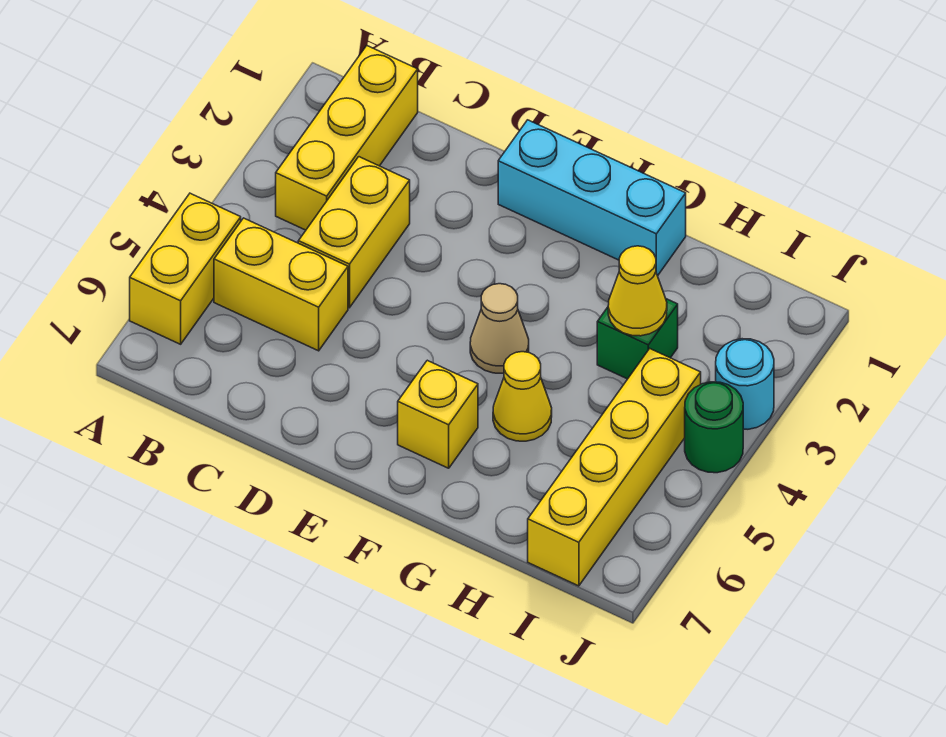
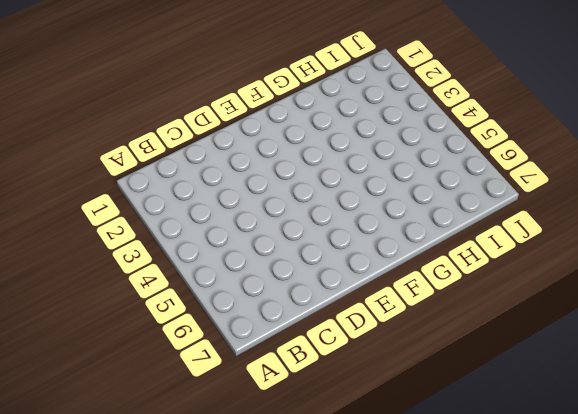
none -> yellow brick A5:A6 level 1
none -> yellow brick B1:B3 level 1
none -> yellow brick B5:C5 level 1

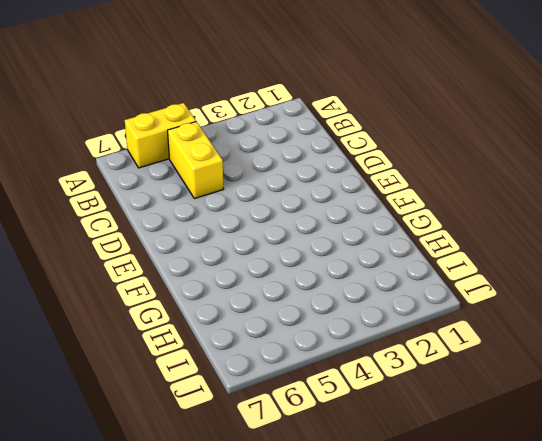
none -> yellow brick B1:B3 level 1
none -> yellow brick C3:C4 level 1
none -> cyan brick E1:G1 level 1

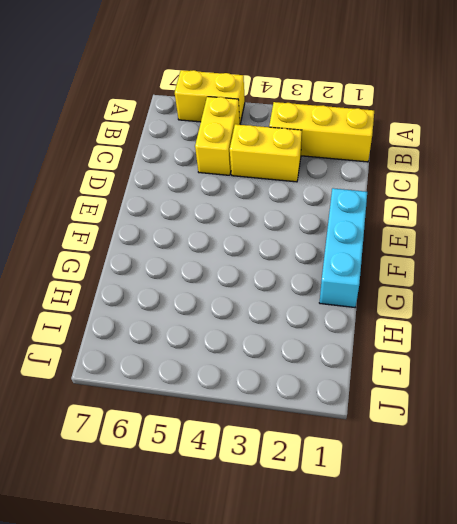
none -> tan cone F4 level 1
none -> yellow brick F6 level 1
none -> yellow cone G5 level 1

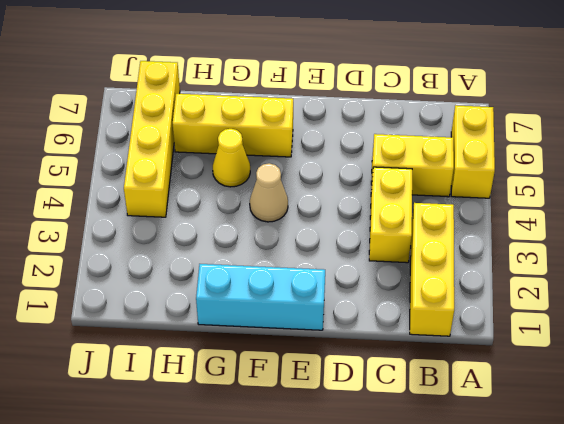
yellow brick F6:H6 level 1 -> yellow brick F6 level 1
none -> green brick H3 level 1
none -> cyan round brick J3 level 1
none -> green round brick J4 level 1

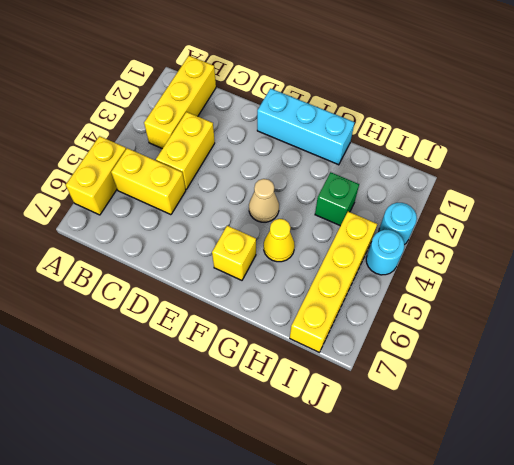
cyan round brick J4 level 1 -> green round brick J4 level 1
none -> yellow cone H3 level 2

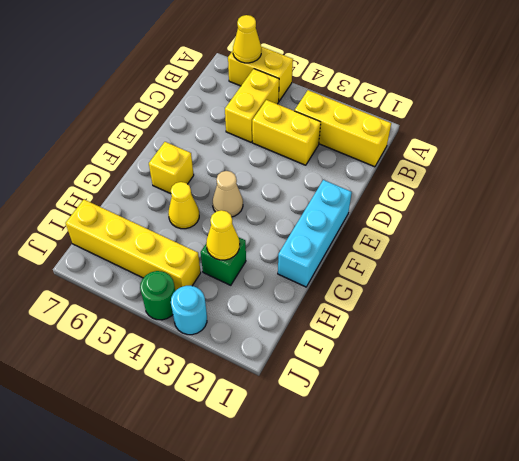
yellow cone A6 level 2 -> none

